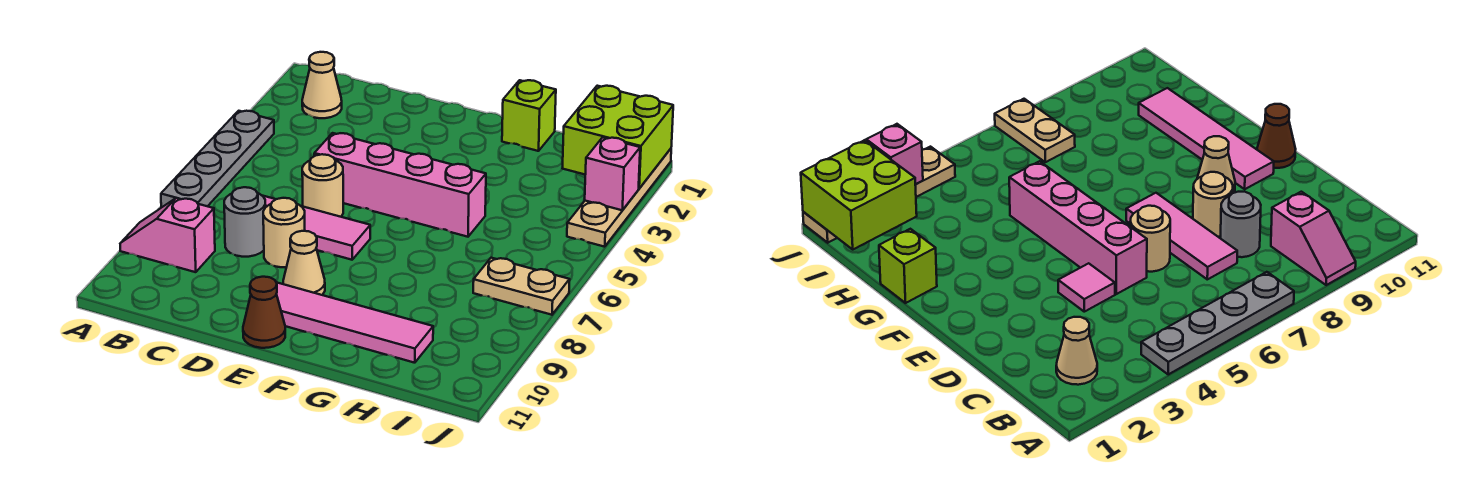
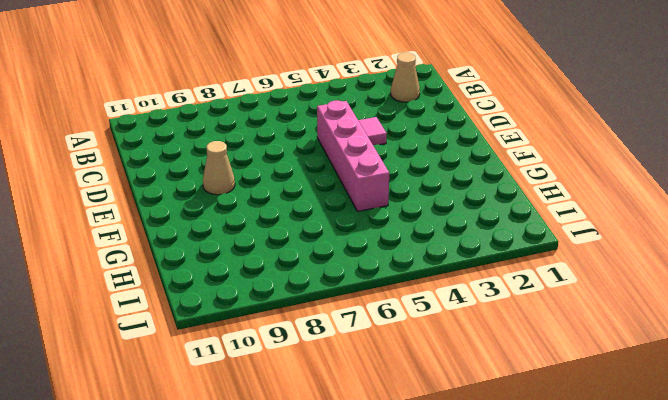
none -> grey plate A4:A7 level 1
none -> pink slope A9:B9 level 1 top B
none -> pink tile C7:E7 level 1

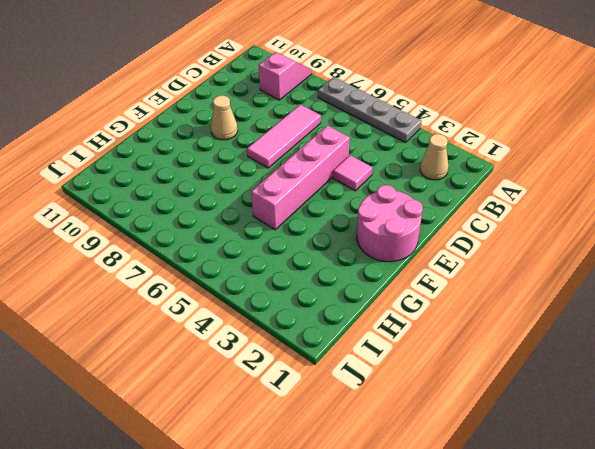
pink round brick E1:F2 level 1 -> none
none -> grey round brick C8 level 1
none -> tan round brick D6 level 1
none -> tan round brick D8 level 1

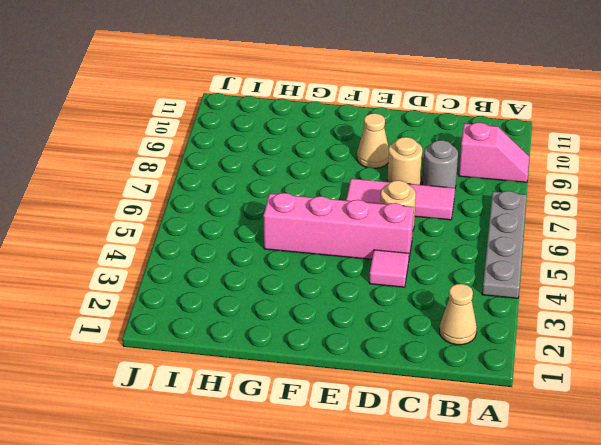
none -> pink tile E10:H10 level 1
none -> brown cone E11 level 1
none -> lime brick G1 level 1

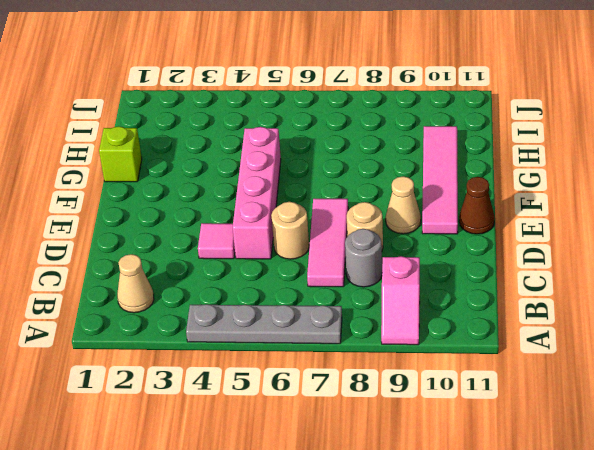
none -> tan plate I7:J7 level 1
none -> tan plate J1:J4 level 1
none -> lime brick I1:J2 level 2

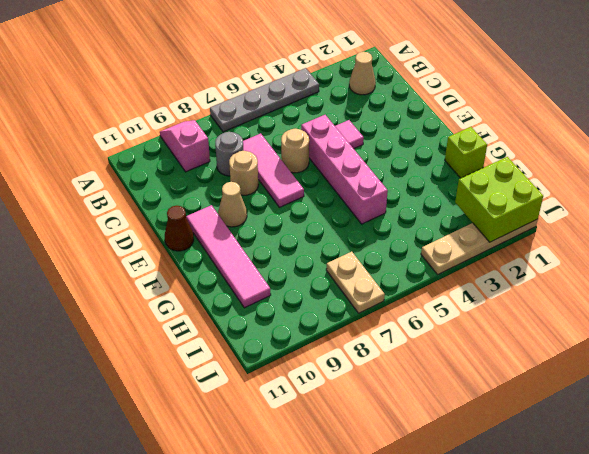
none -> pink brick J3 level 2

